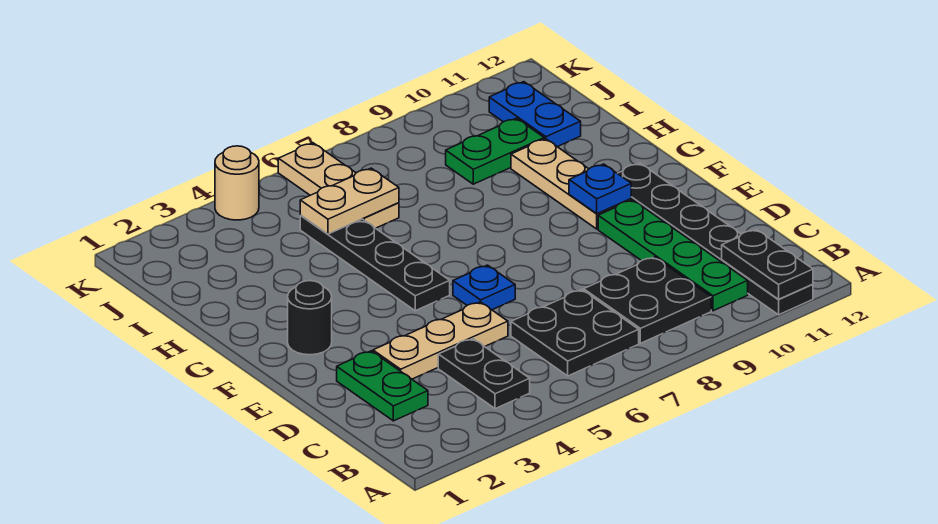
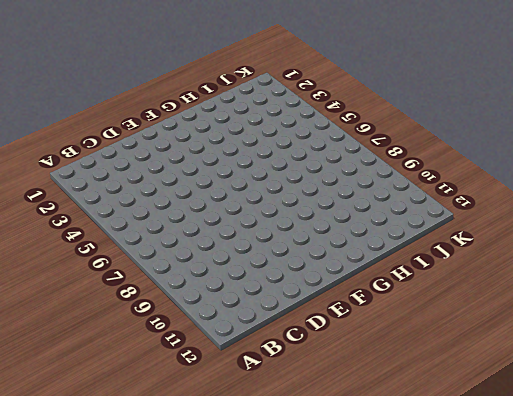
none -> black plate A11:F11 level 1
none -> black plate B4:C4 level 1
none -> black plate B6:C7 level 1

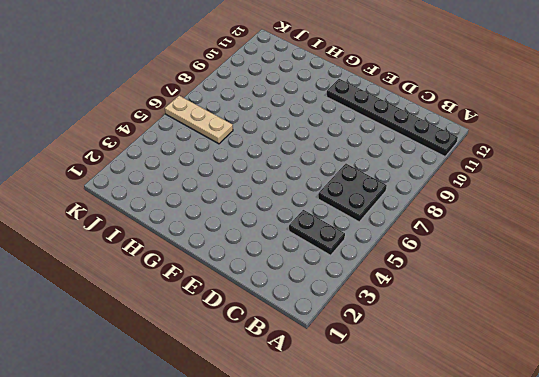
none -> black plate B8:C9 level 1
none -> green plate B10:E10 level 1
none -> green plate C2:D2 level 1

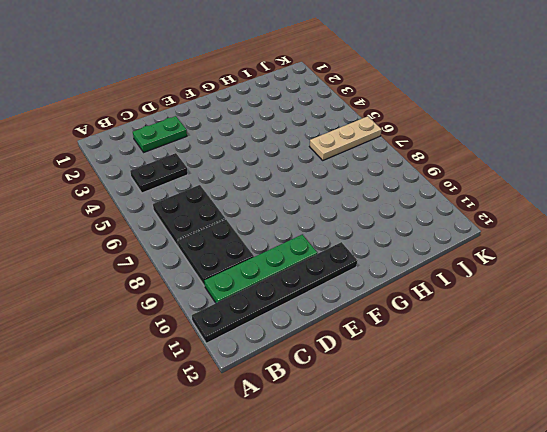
none -> tan plate D3:D5 level 1
none -> blue plate E6 level 1
none -> black round brick F2 level 1

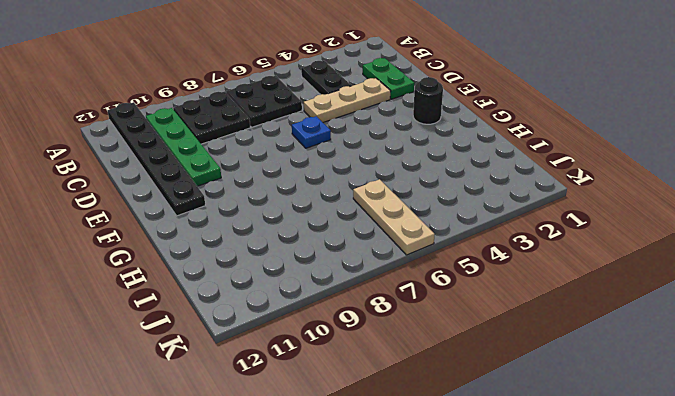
none -> black plate F5:I5 level 1
none -> tan plate F10:H10 level 1
none -> green plate I9:I10 level 1

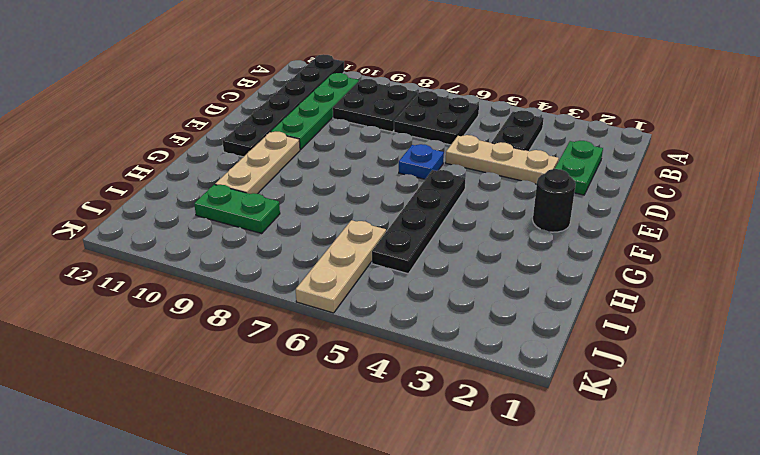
none -> blue plate I11:J11 level 1
none -> tan round brick K4 level 1
none -> black plate A11:B11 level 2

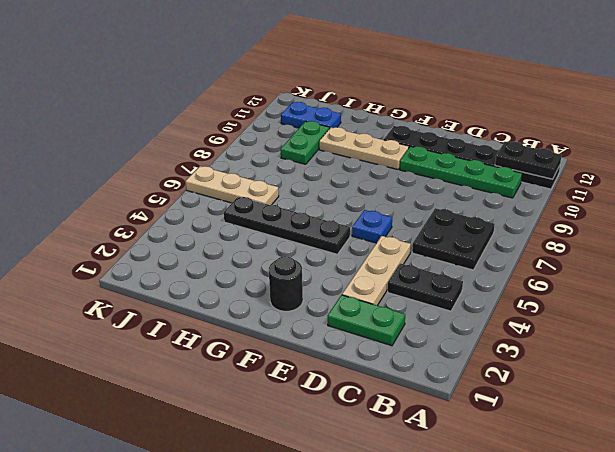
none -> black plate B8:C9 level 1
none -> tan round brick K4 level 1
none -> blue plate F10 level 2

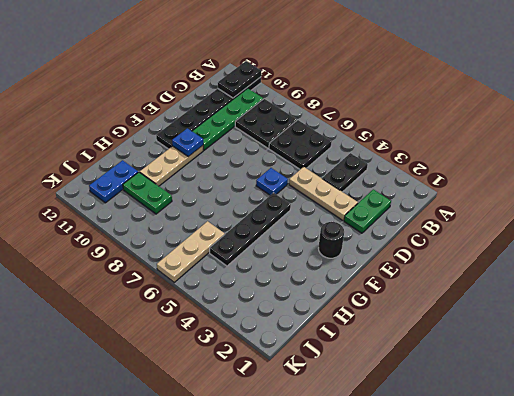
none -> tan round brick K4 level 1
none -> tan plate I5:I6 level 2

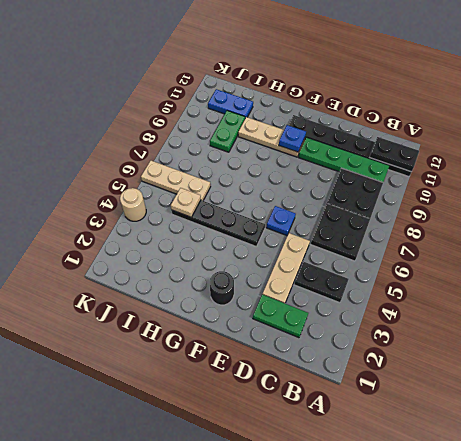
tan plate I5 level 2 -> tan plate I5:I6 level 2

